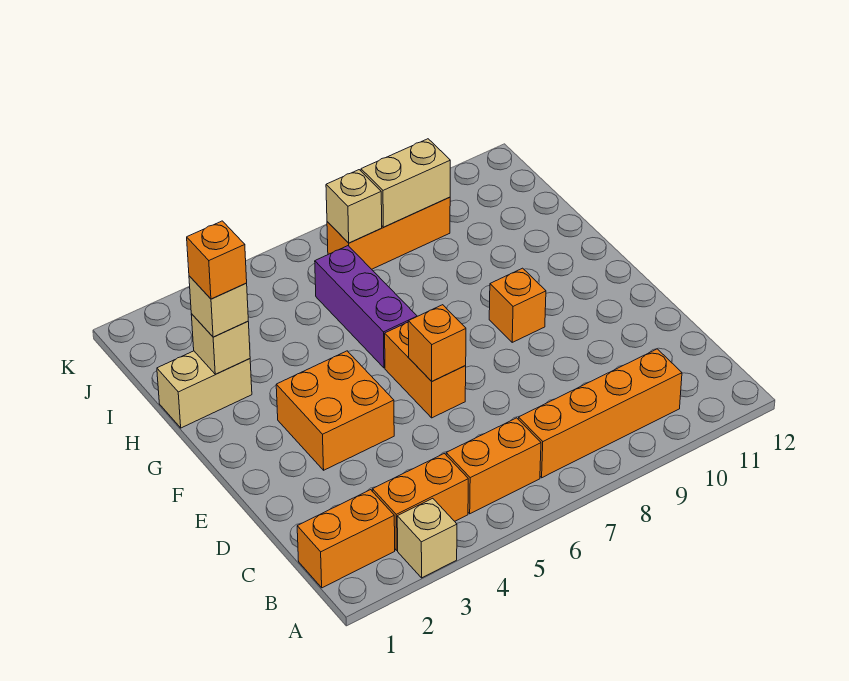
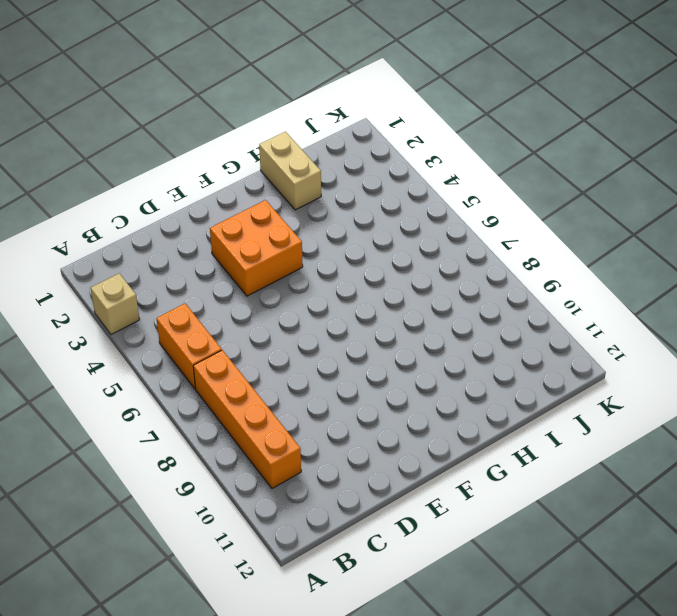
none -> orange brick B1:B2 level 1
none -> orange brick B3:B4 level 1
none -> orange brick E6:F6 level 1

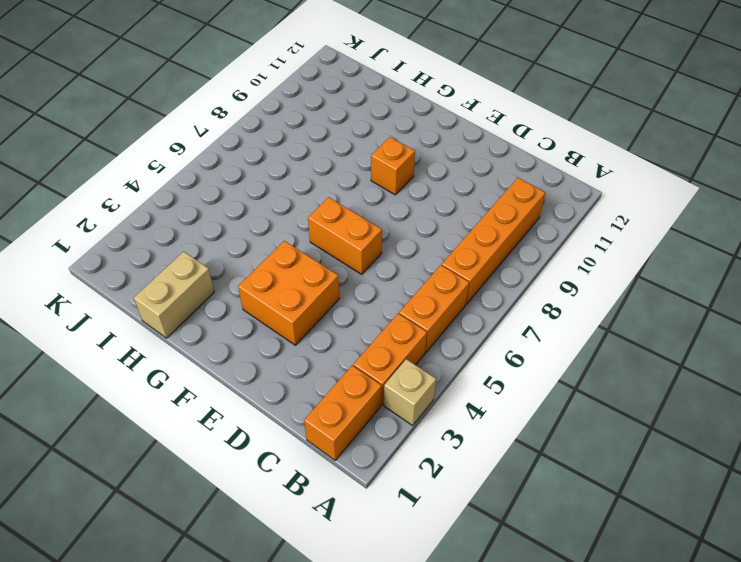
none -> purple brick G6:I6 level 1
none -> orange brick J7:J9 level 1
none -> orange brick E6 level 2

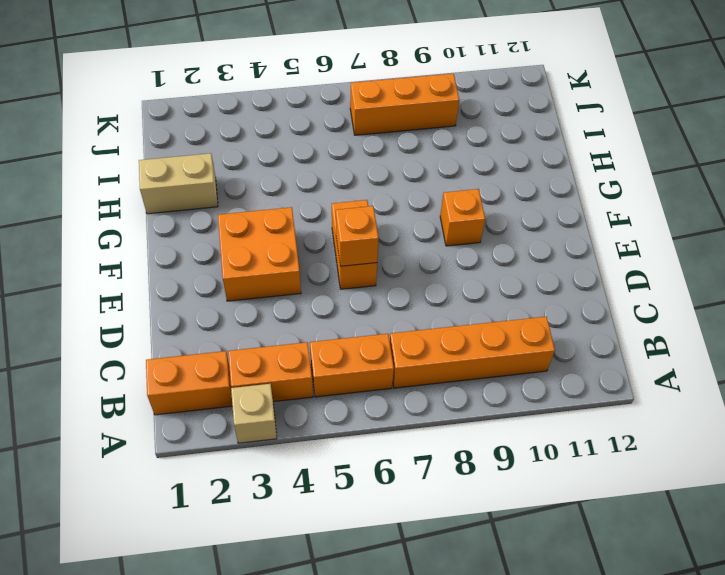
none -> purple brick G6:I6 level 1
none -> tan brick H2 level 2
none -> tan brick J7 level 2

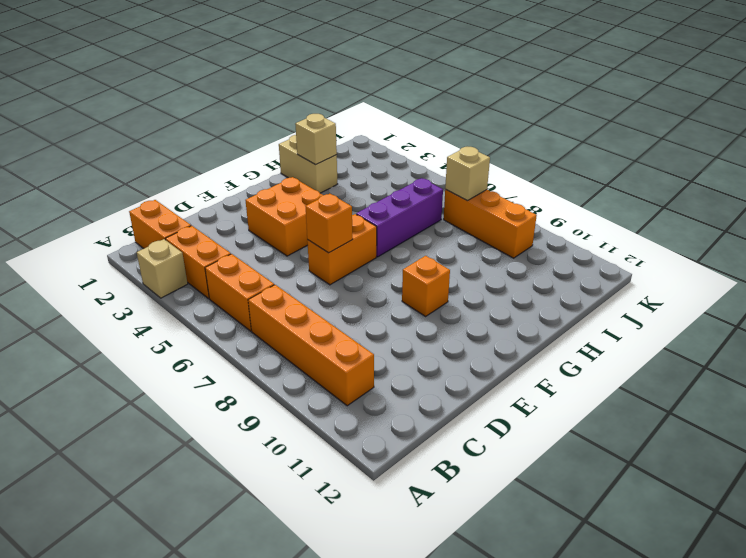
none -> tan brick J8:J9 level 2
none -> tan brick H2 level 3
none -> orange brick H2 level 4

